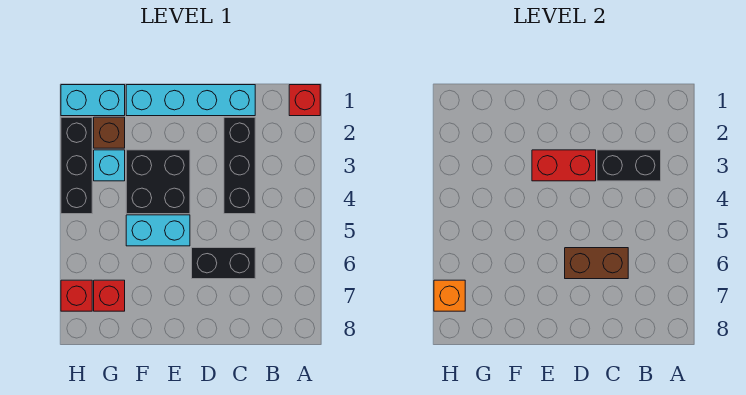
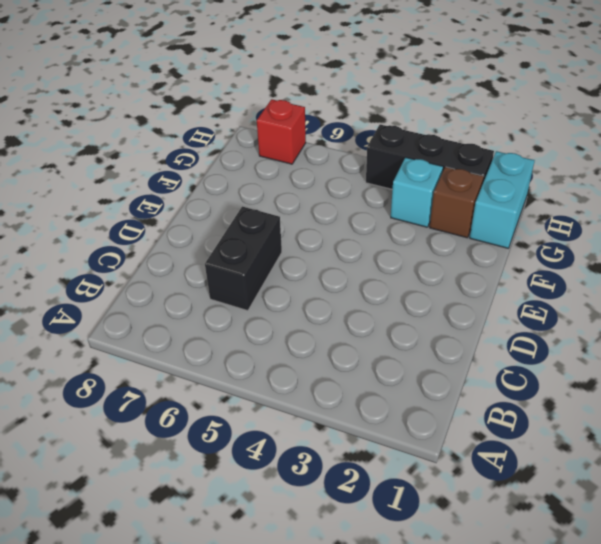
none -> red brick A1 level 1
none -> cyan brick C1:F1 level 1
none -> black brick C2:C4 level 1

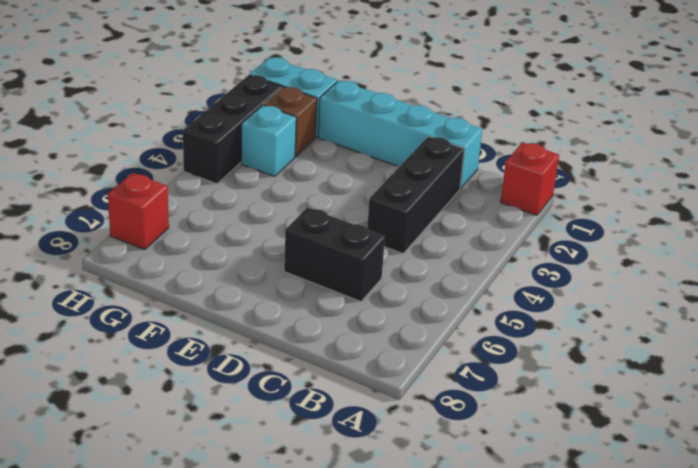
none -> black brick E3:F4 level 1
none -> cyan brick E5:F5 level 1
none -> red brick G7 level 1

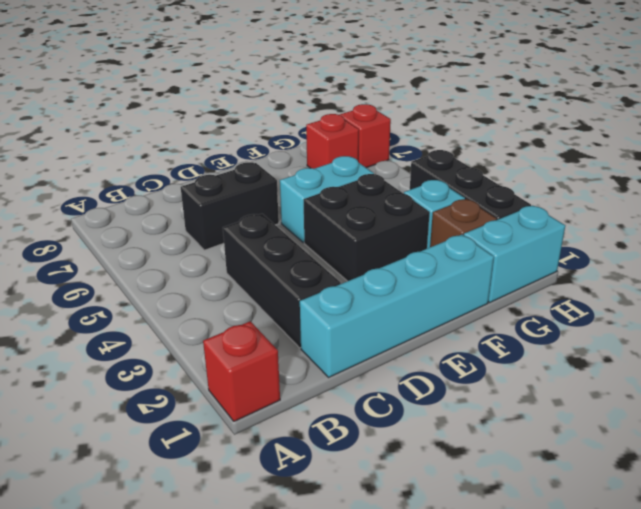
none -> black brick B3:C3 level 2
none -> brown brick C6:D6 level 2
none -> red brick D3:E3 level 2

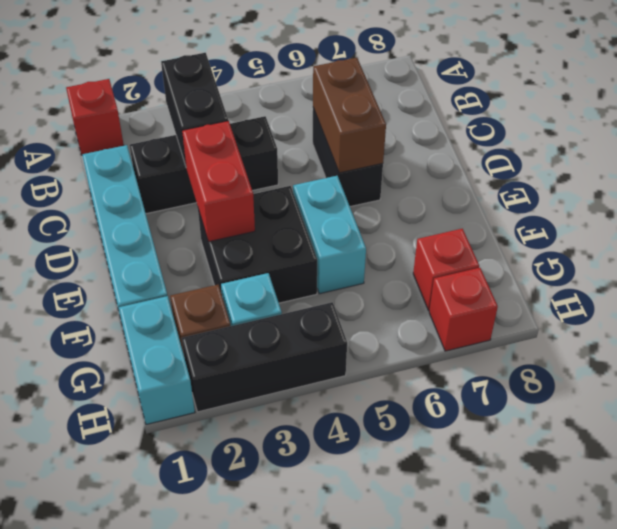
none -> orange brick H7 level 2

